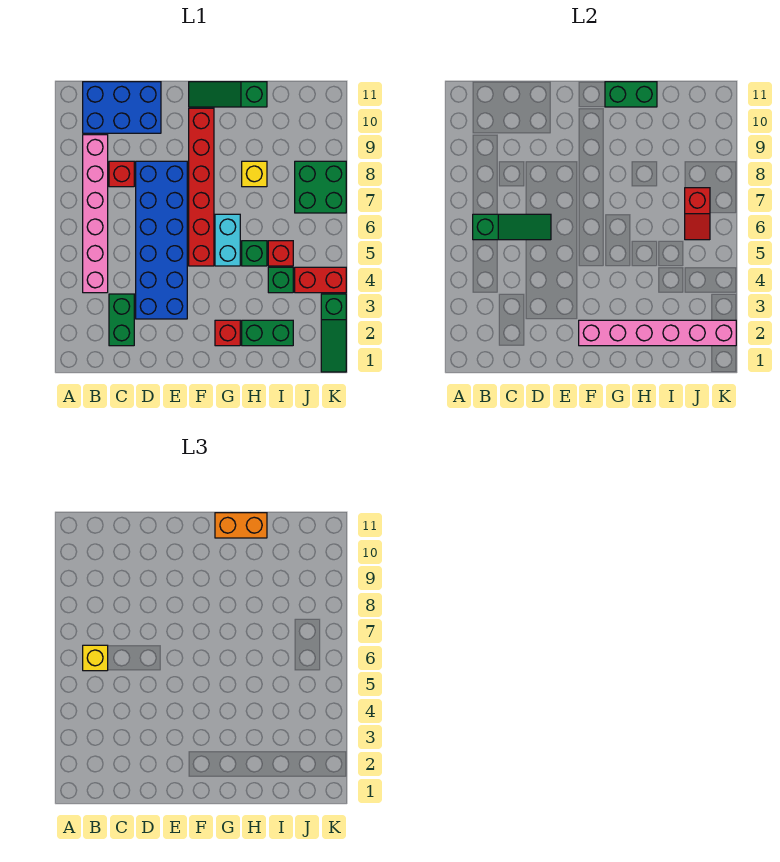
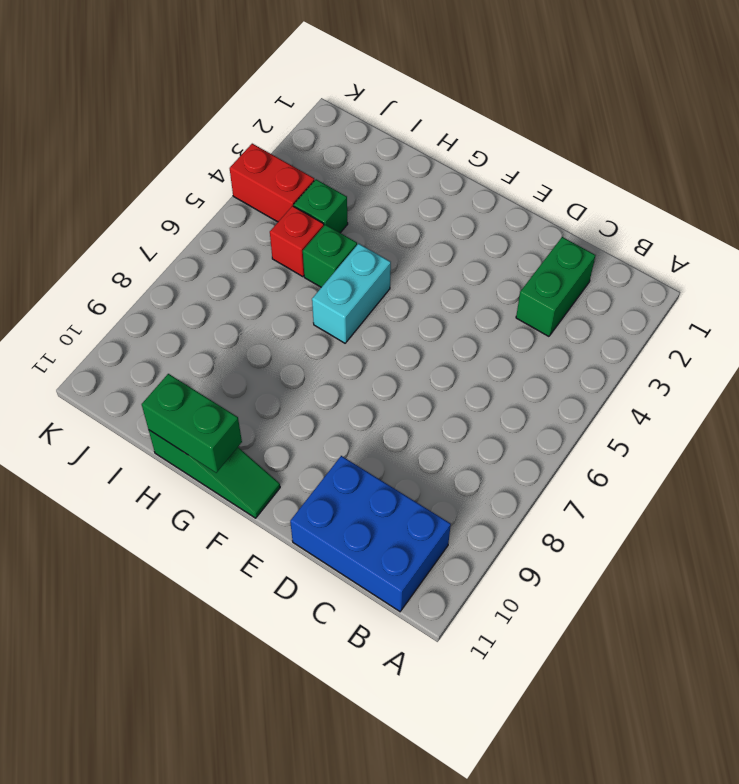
none -> pink brick B4:B9 level 1
none -> red brick C8 level 1
none -> blue brick D3:E8 level 1

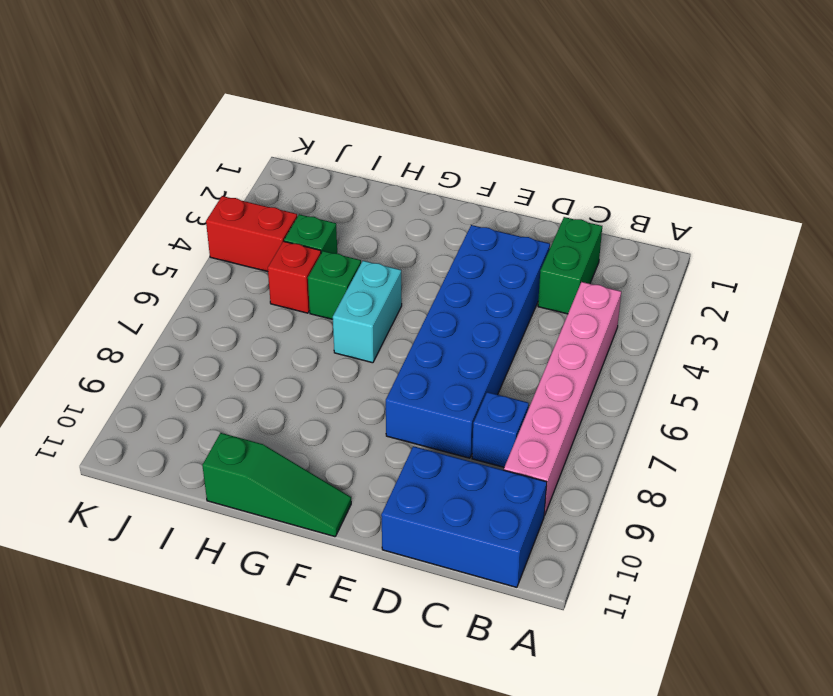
blue brick C8 level 1 -> red brick C8 level 1
none -> red brick F5:F10 level 1
none -> red brick G2 level 1
none -> green brick H2:I2 level 1

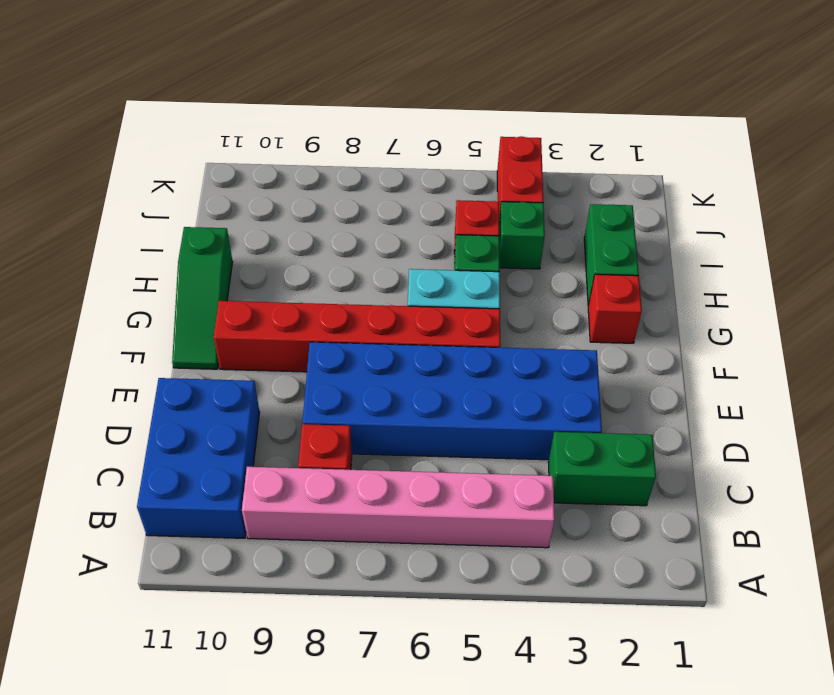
none -> yellow brick H8 level 1
none -> green brick J7:K8 level 1
none -> green slope K1:K3 level 1 top 3

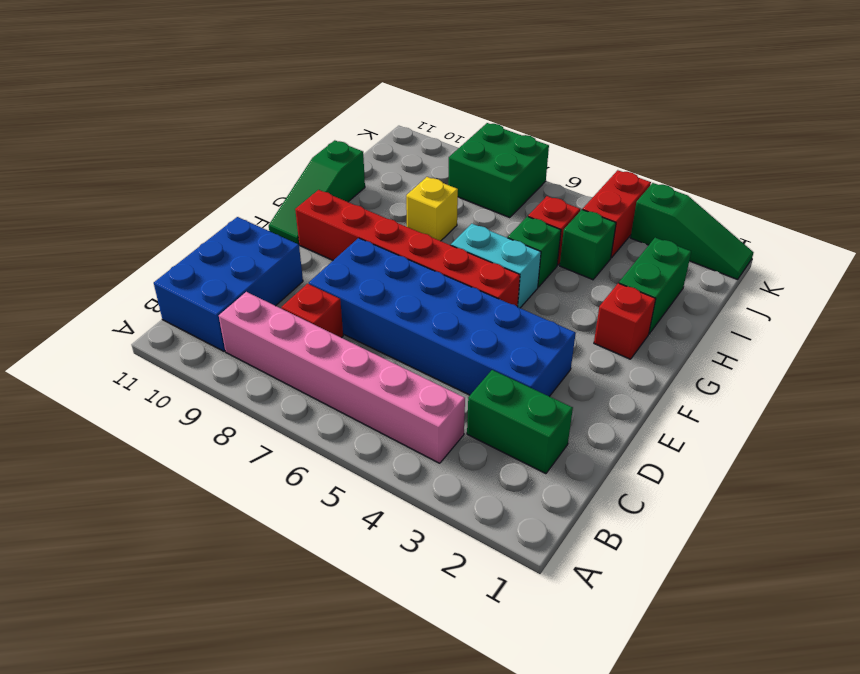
none -> green slope B6:D6 level 2 top B
none -> pink brick F2:K2 level 2
none -> green brick G11:H11 level 2

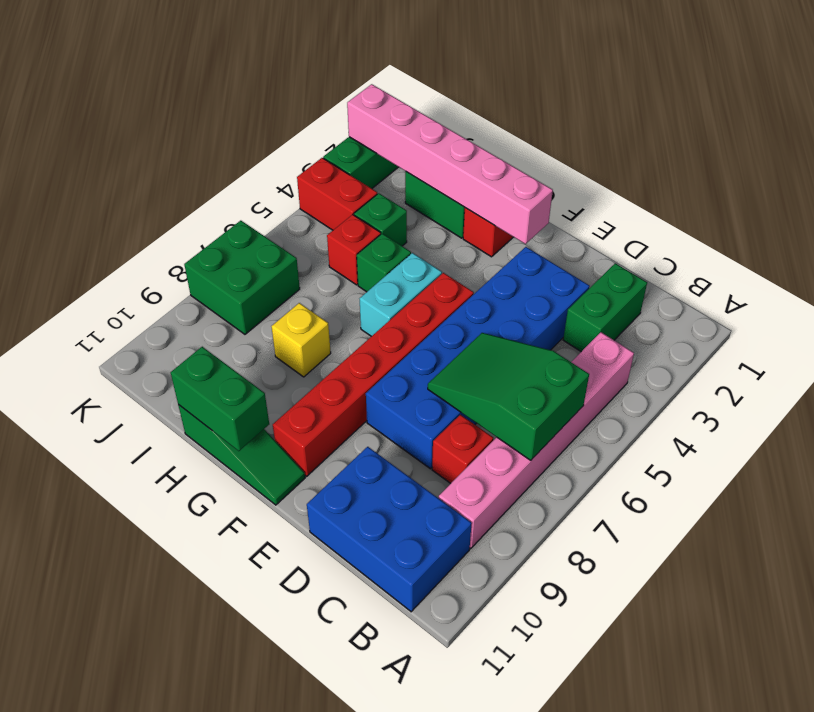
green slope B6:D7 level 2 top B -> green slope B6:D6 level 2 top B
none -> red slope J6:J7 level 2 top 7
none -> yellow brick B6 level 3
none -> orange brick G11:H11 level 3

